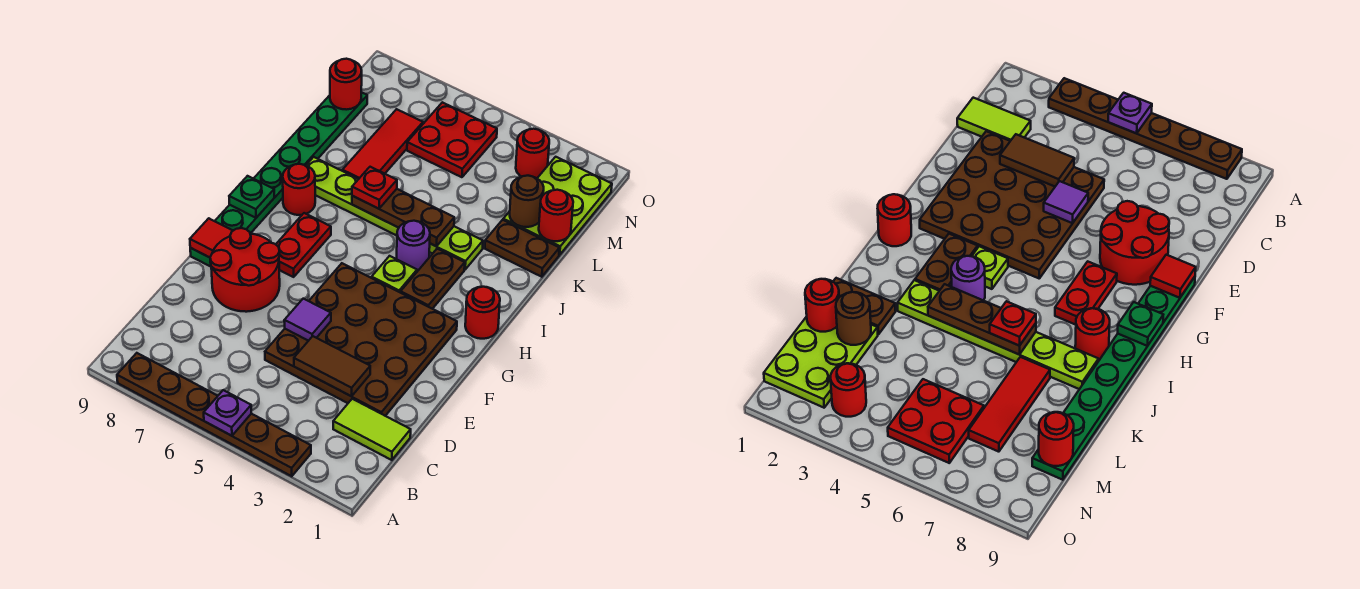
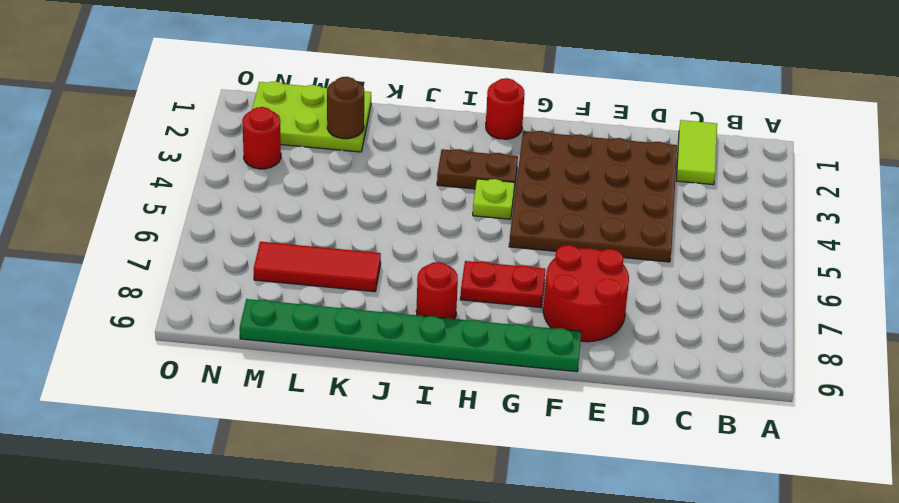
none -> brown plate A3:A8 level 1
none -> purple round brick I4 level 1
none -> lime plate J3:J8 level 1

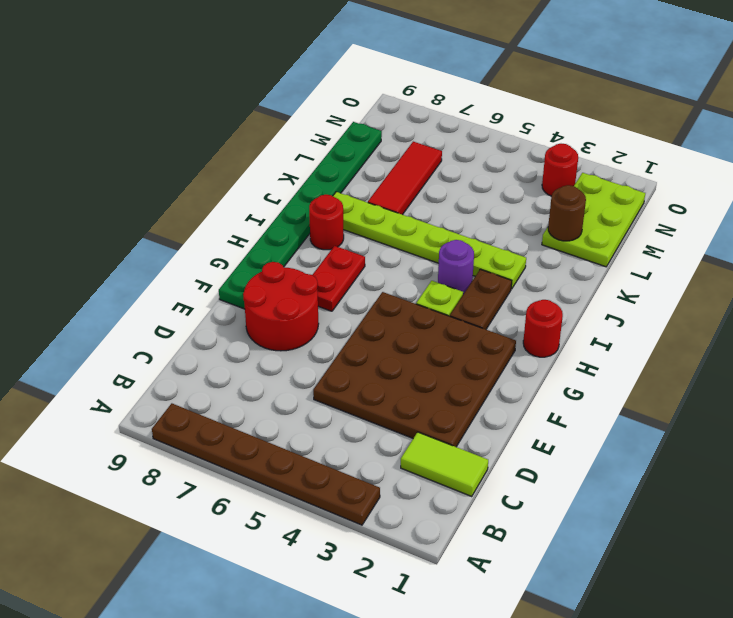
none -> brown plate K1:K2 level 1
none -> red plate M5:N6 level 1
none -> purple plate A5 level 2

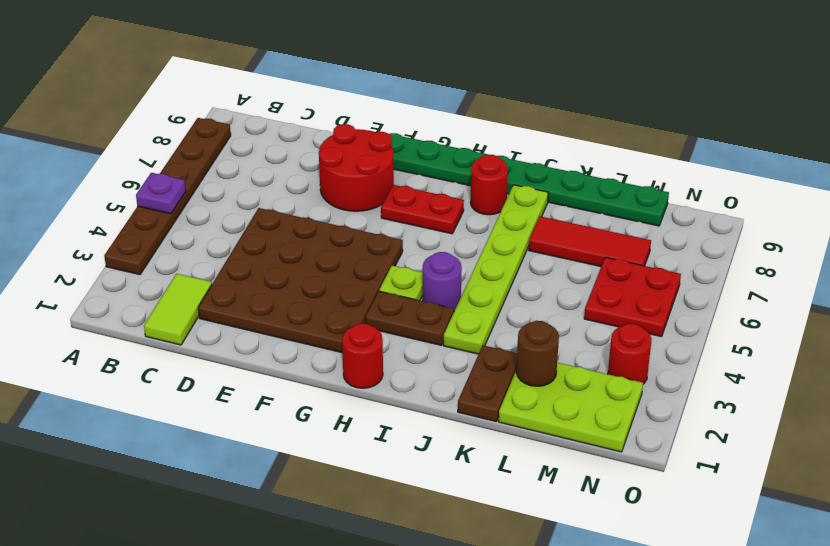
none -> brown tile D3:D4 level 2
none -> purple tile E5 level 2
none -> red tile F9 level 2

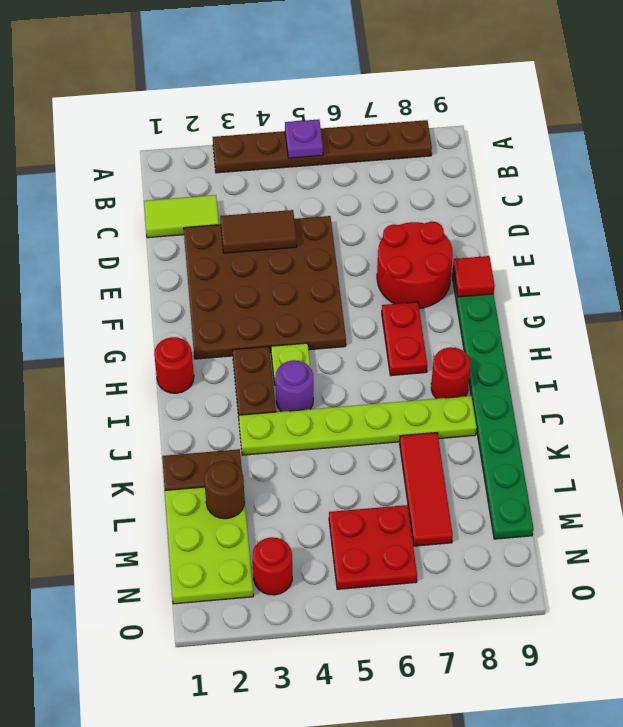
none -> purple tile E5 level 2
none -> green plate H9 level 2
none -> brown plate J4:J6 level 2

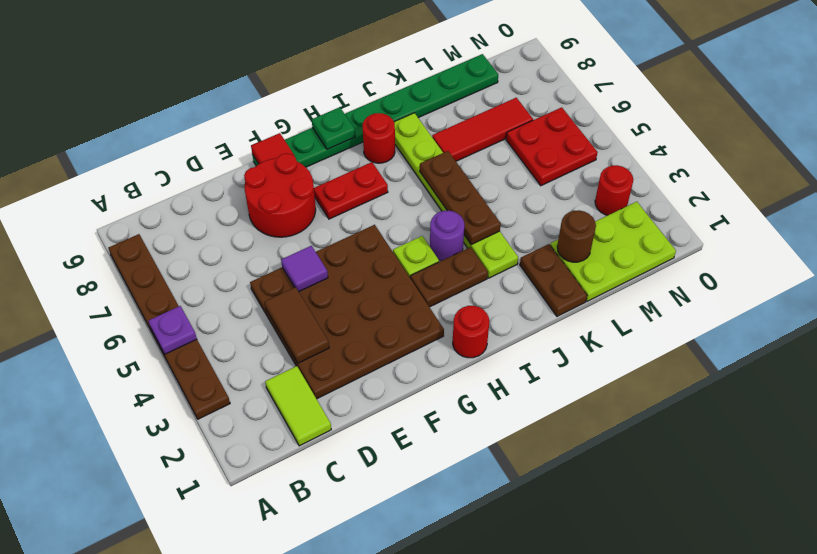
none -> red round brick L1 level 2
none -> red round brick M9 level 2
none -> red plate J6 level 3

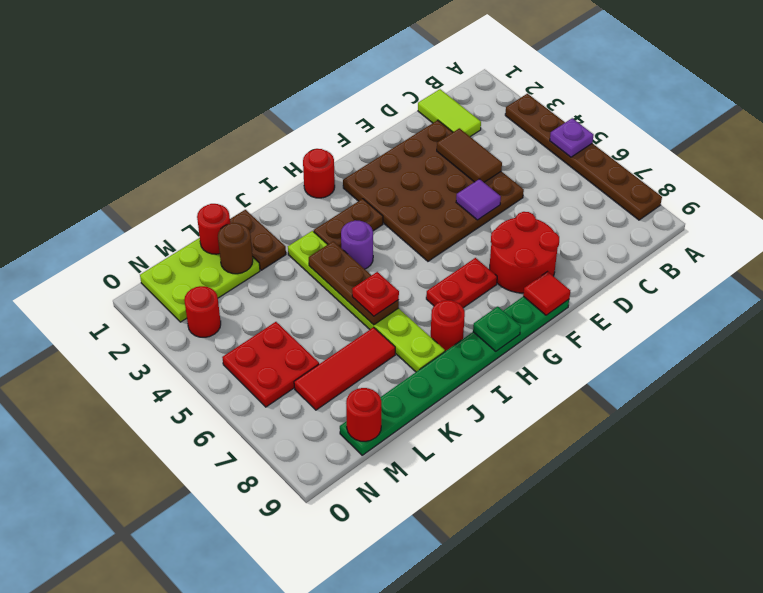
none -> lime plate H4 level 1

